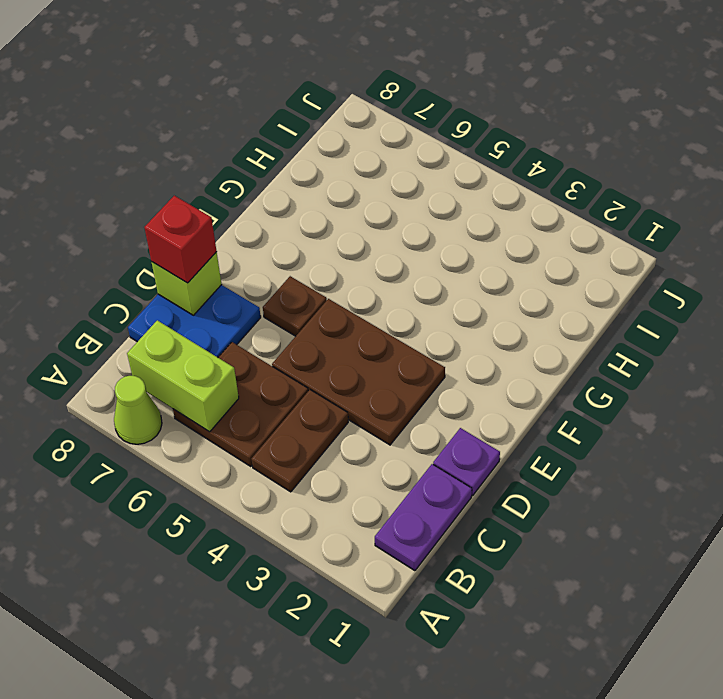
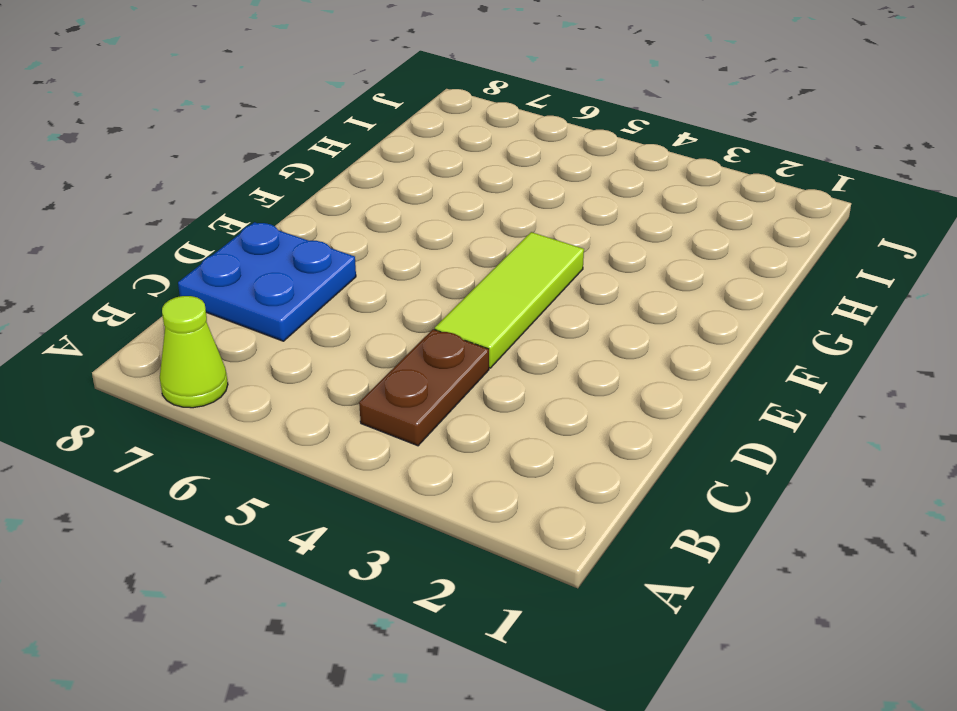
lime tile D4:F4 level 1 -> brown plate D3:E5 level 1
none -> purple plate B1:C1 level 1
none -> brown plate B5:C6 level 1

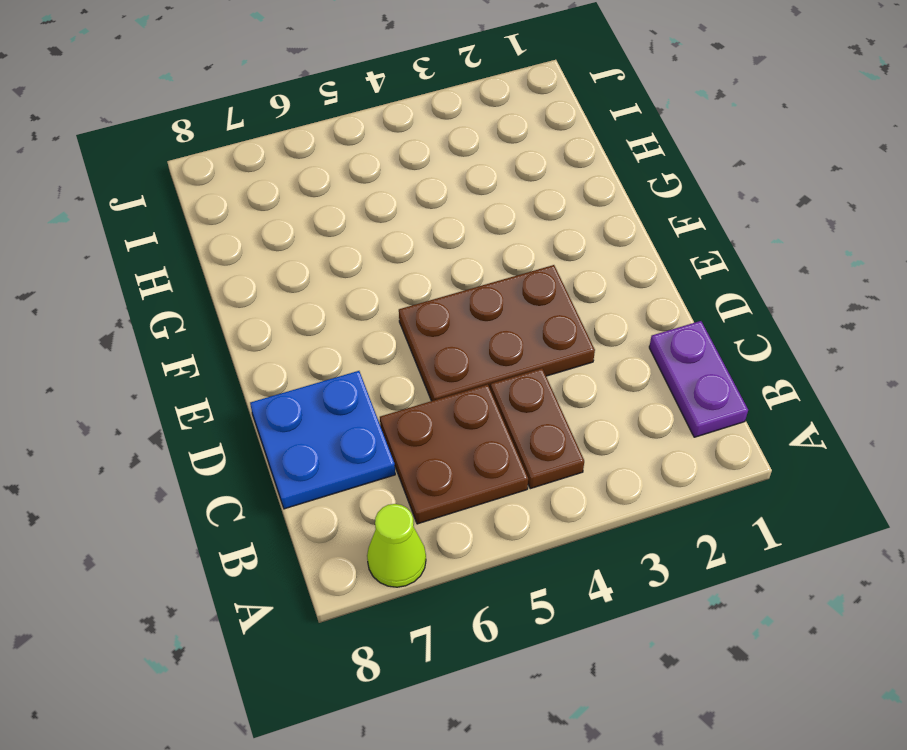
none -> purple plate D1 level 1
none -> brown plate E6 level 1

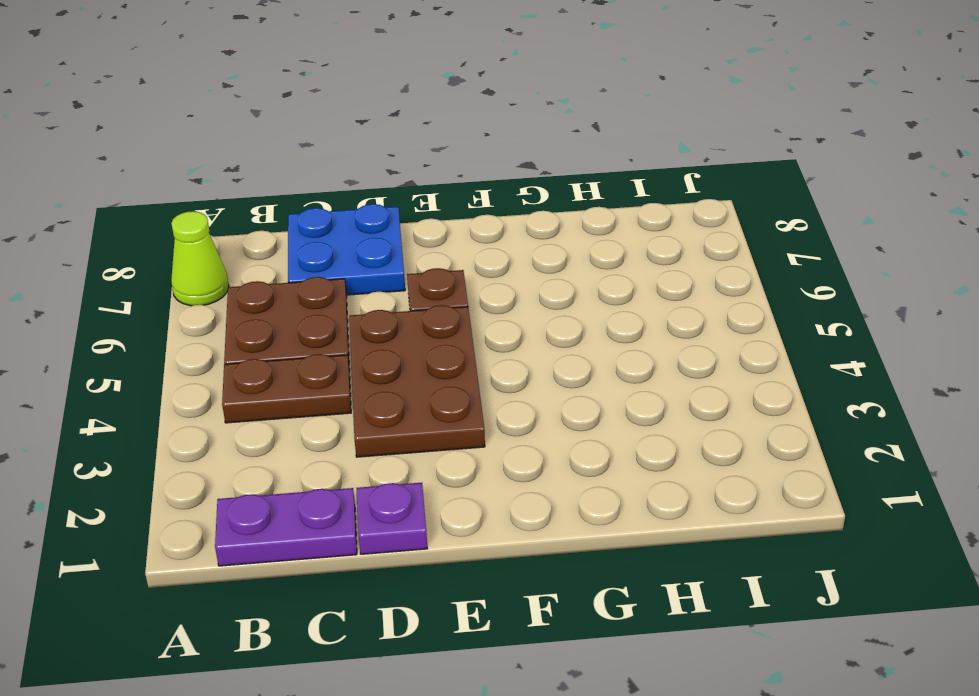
none -> lime brick B6:B7 level 2
none -> lime brick D8 level 2

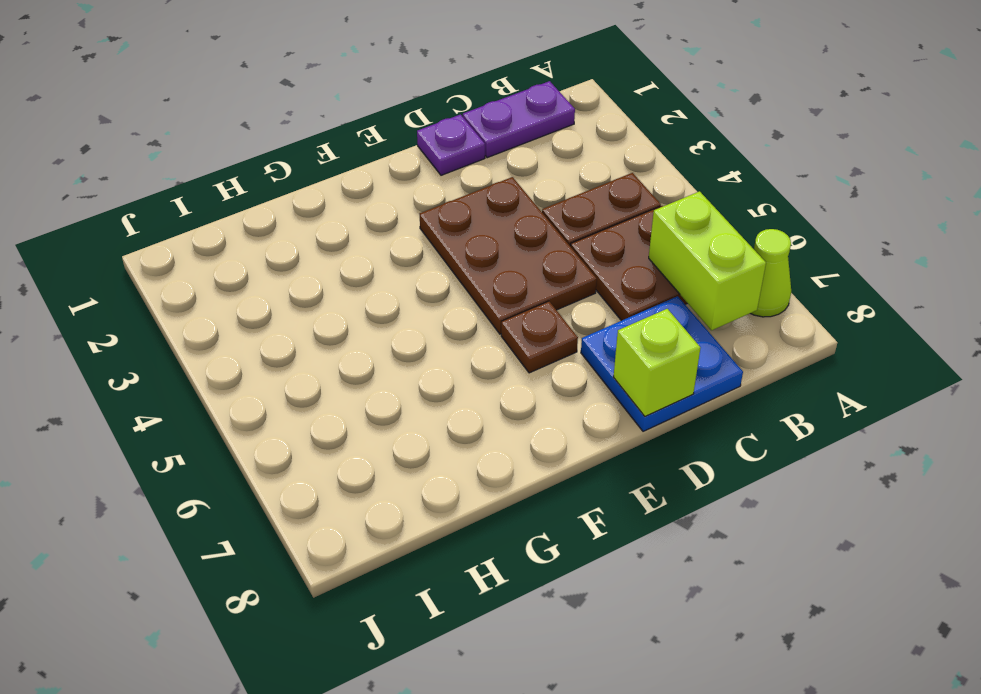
none -> red brick D8 level 3

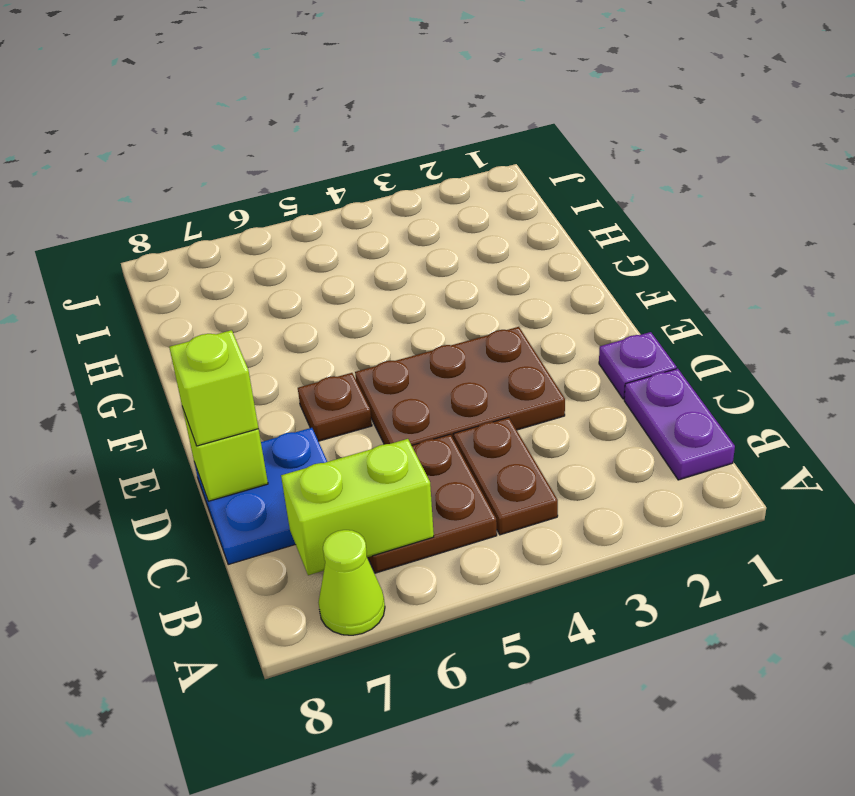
lime brick D8 level 3 -> red brick D8 level 3

